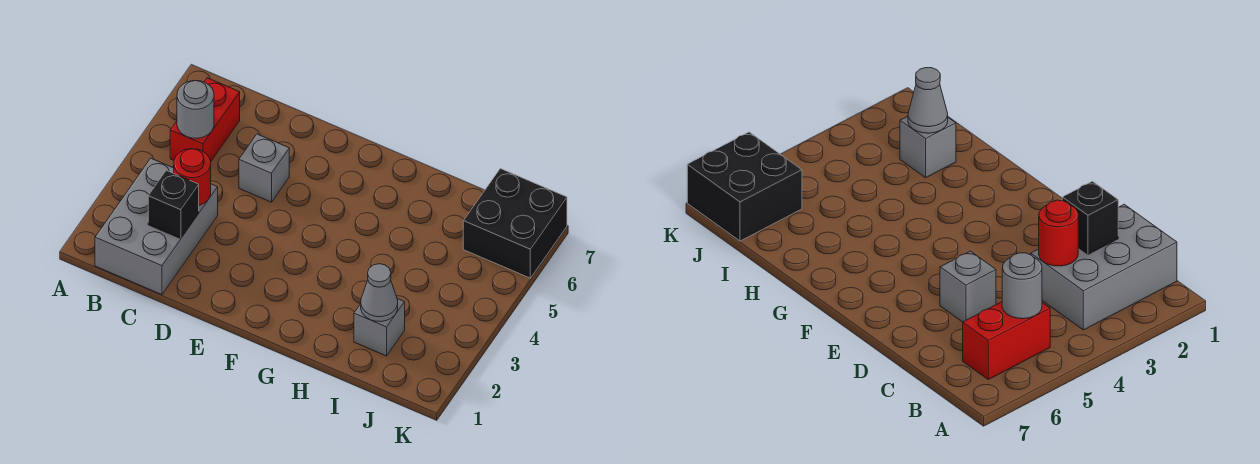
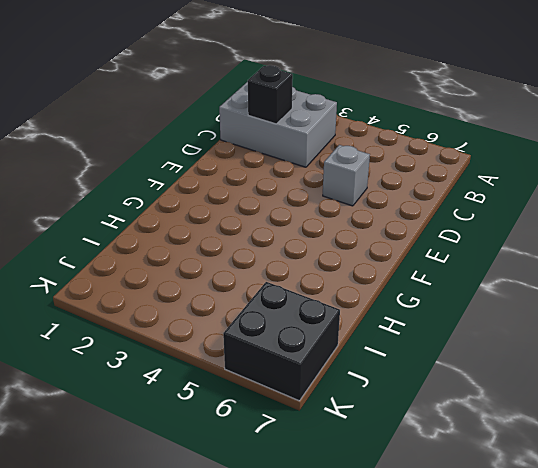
none -> red brick B5:B6 level 1
none -> grey brick I2 level 1

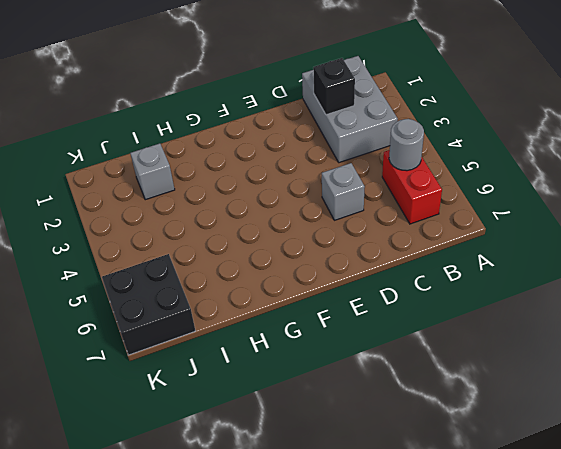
none -> red round brick C3 level 2
none -> grey cone I2 level 2

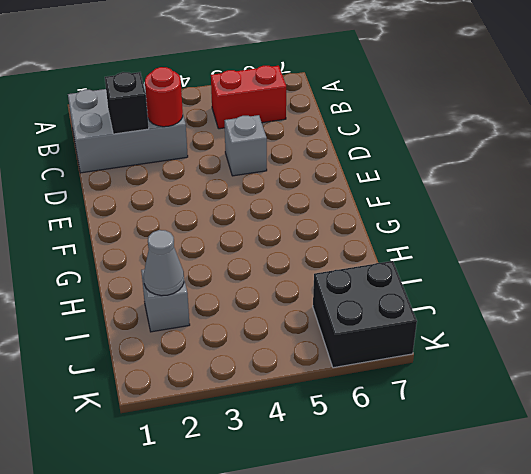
none -> grey round brick B5 level 2

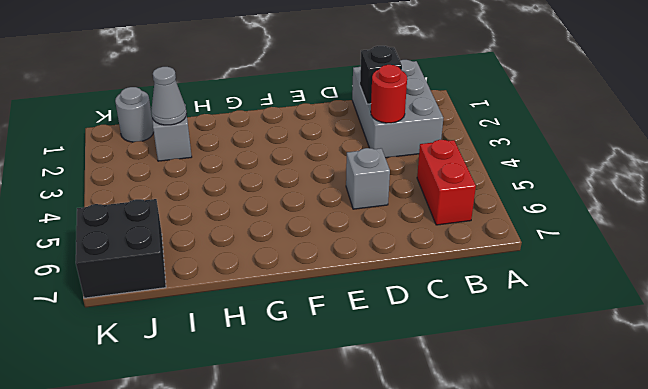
grey round brick J1 level 1 -> grey round brick B5 level 2

